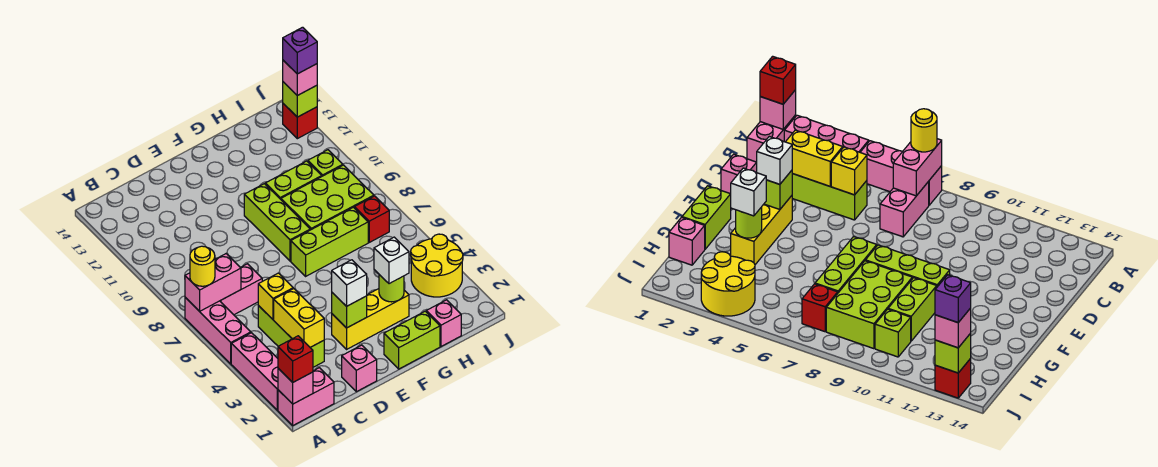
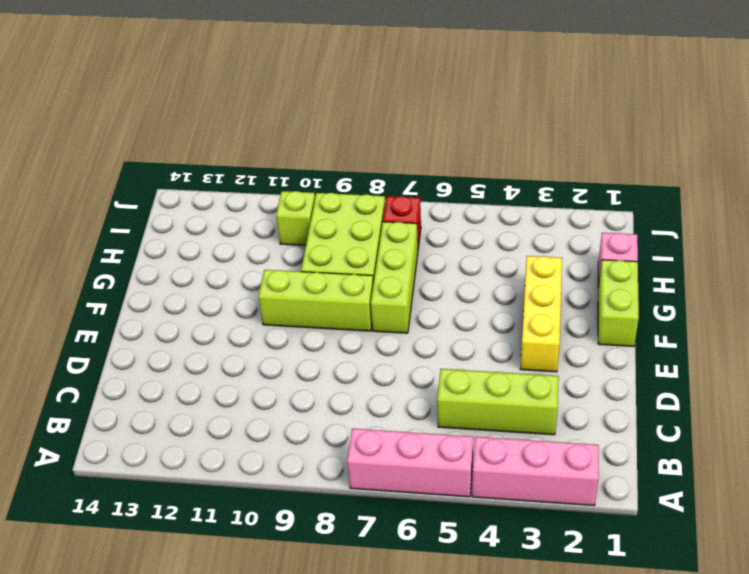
none -> pink brick A1:B1 level 1
none -> pink brick B7:C7 level 1
none -> pink brick D1 level 1
none -> lime brick G10:H10 level 1

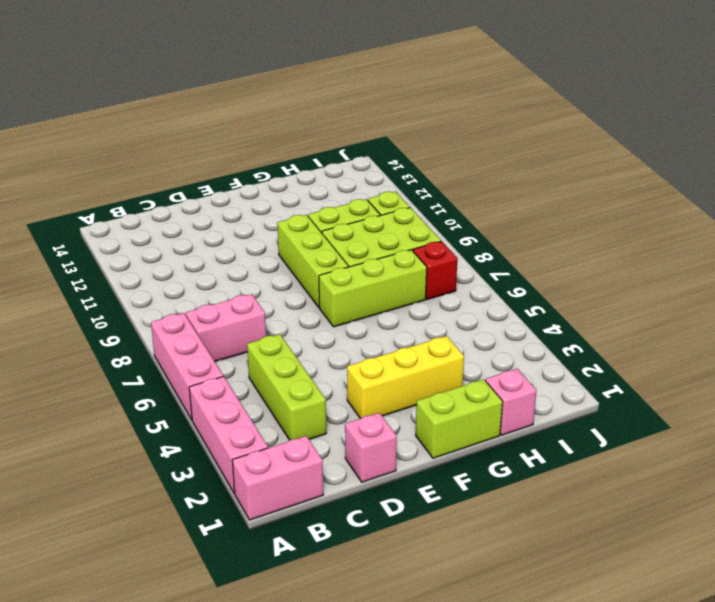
none -> yellow round brick I3:J4 level 1
none -> red brick J13 level 1
none -> pink brick A1 level 2
none -> pink brick A7:B7 level 2

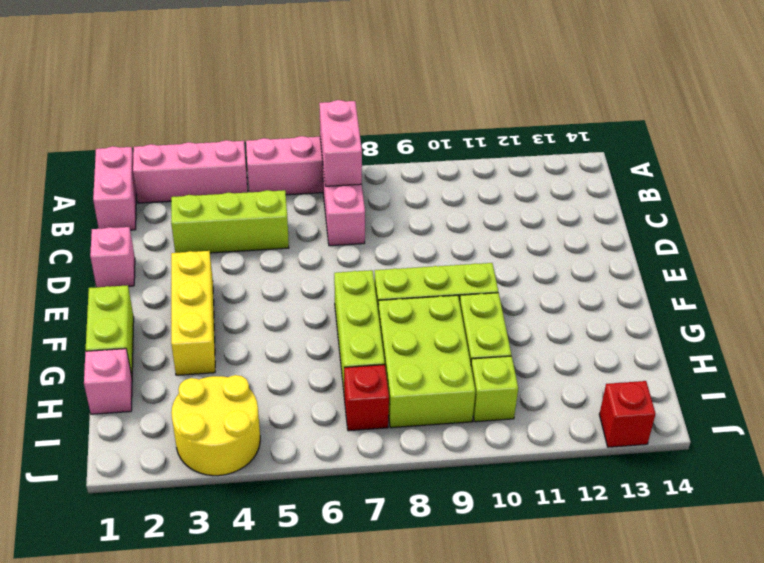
none -> pink brick A1 level 2
none -> yellow brick C3:C4 level 2
none -> yellow brick C5 level 2
none -> lime brick E3 level 2

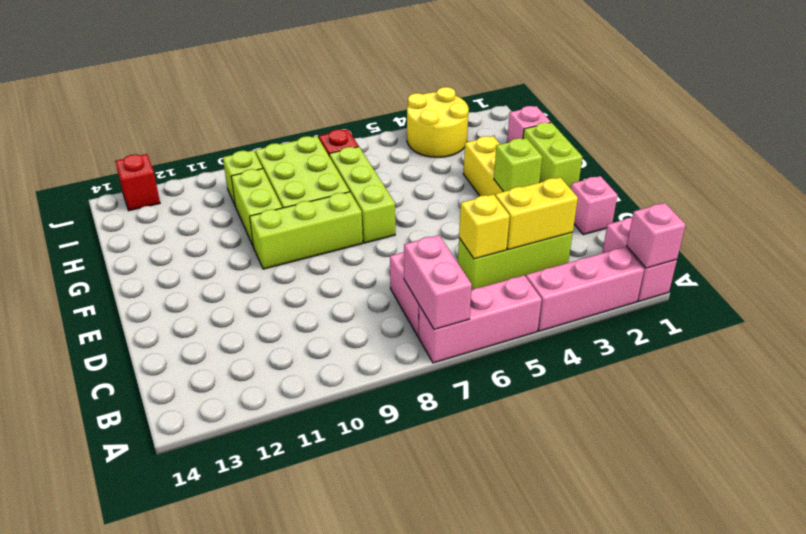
none -> lime round brick G3 level 2
none -> lime brick J13 level 2
none -> red brick A1 level 3
none -> yellow round brick A7 level 3

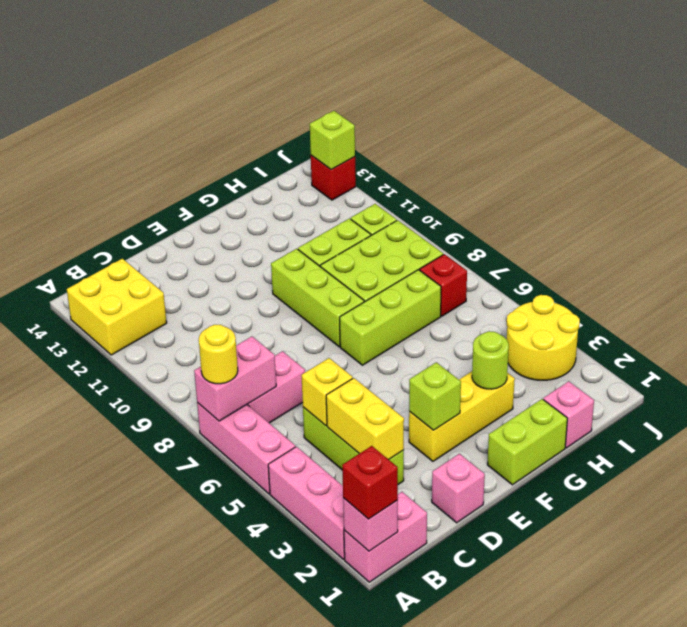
yellow brick A12:B13 level 1 -> none
none -> white brick E3 level 3
none -> white brick G3 level 3
none -> pink brick J13 level 3
none -> purple brick J13 level 4

